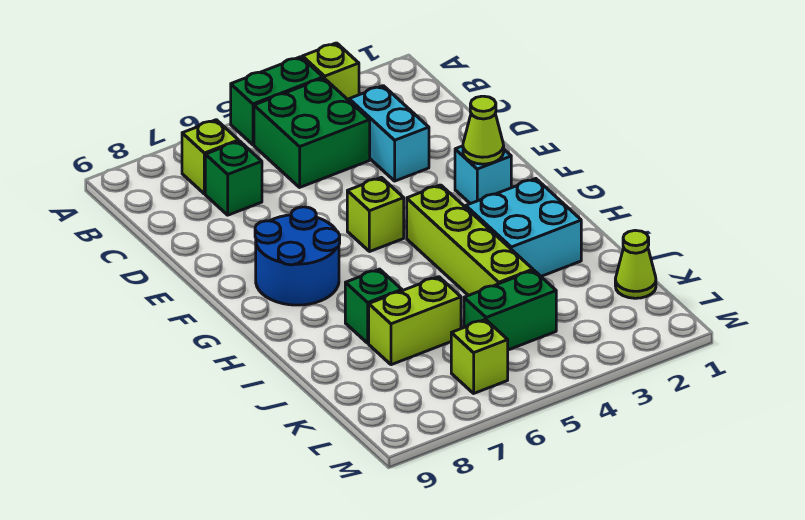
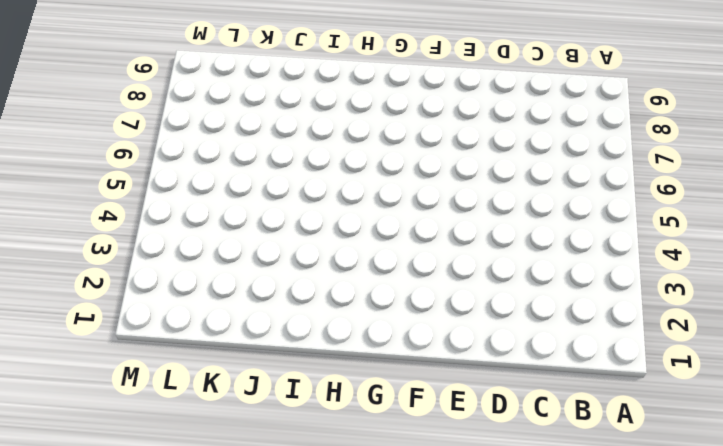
none -> lime brick A3 level 1
none -> green brick A4:A5 level 1
none -> green brick B4:C5 level 1

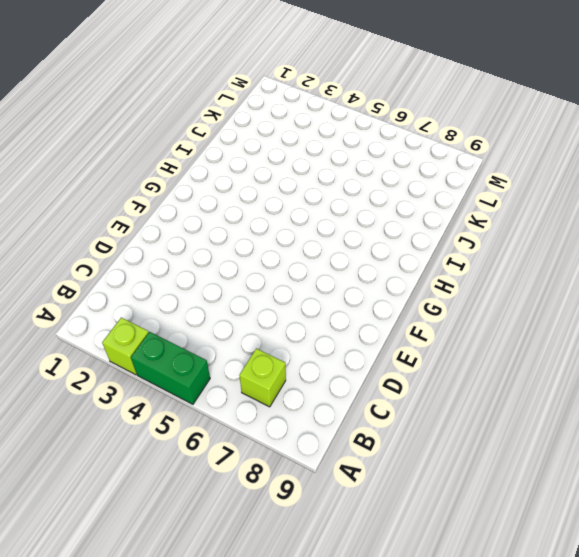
none -> green brick B4:C5 level 1
none -> cyan brick C3:D3 level 1
none -> green brick C7 level 1

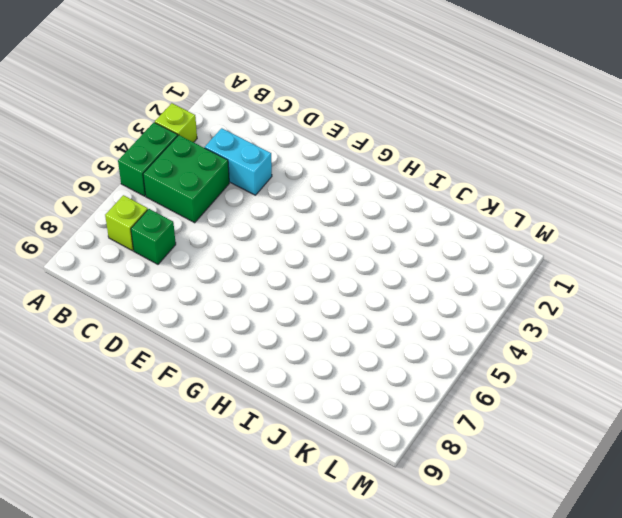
none -> cyan brick F2 level 1
none -> lime brick F5 level 1
none -> blue round brick F7:G8 level 1

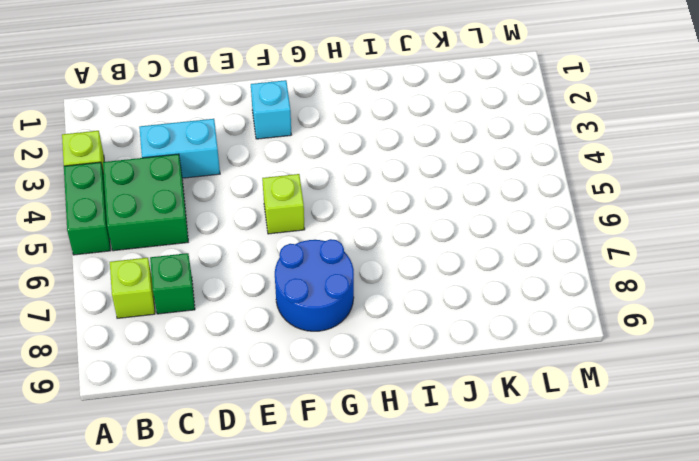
none -> lime brick G4:J4 level 1
none -> cyan brick H2:I3 level 1
none -> green brick I7 level 1

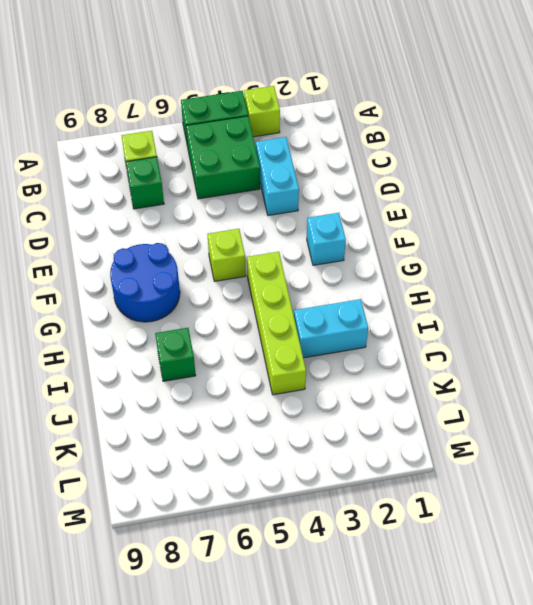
cyan brick I2:I3 level 1 -> cyan brick H2:I3 level 1
none -> lime brick J6:J7 level 1
none -> lime cone K1 level 1
none -> green brick K4:K5 level 1

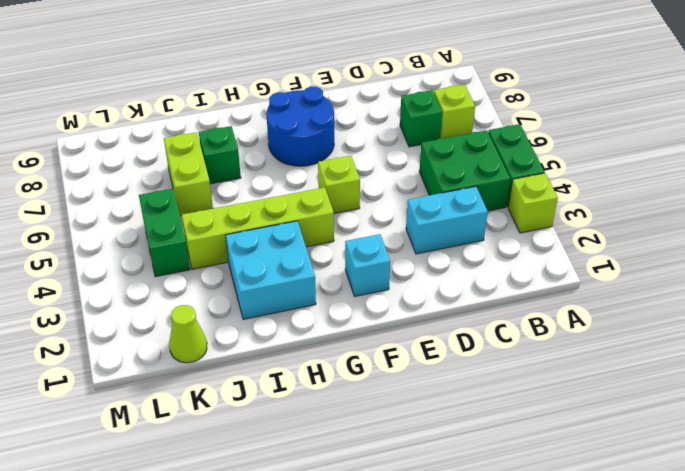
none -> lime brick L6 level 1
none -> lime cone F2 level 2

